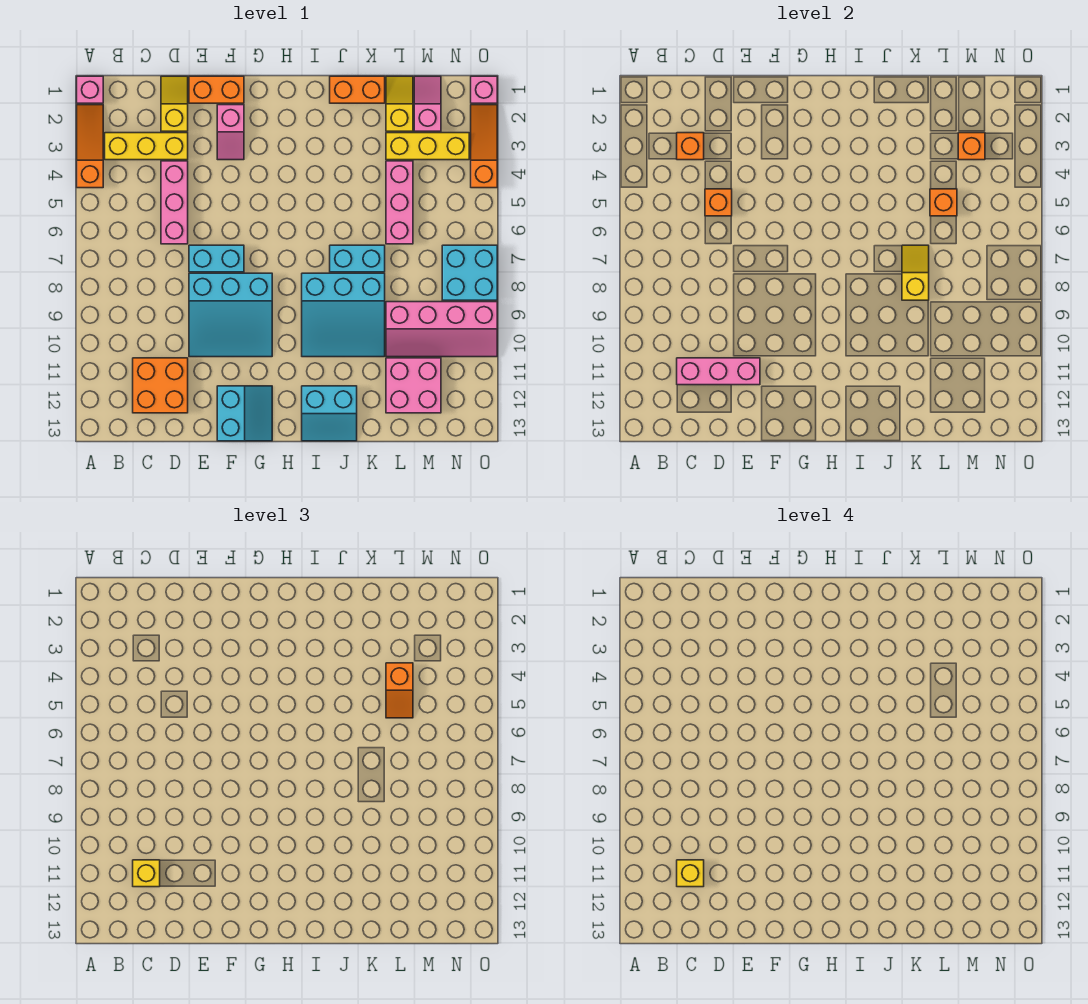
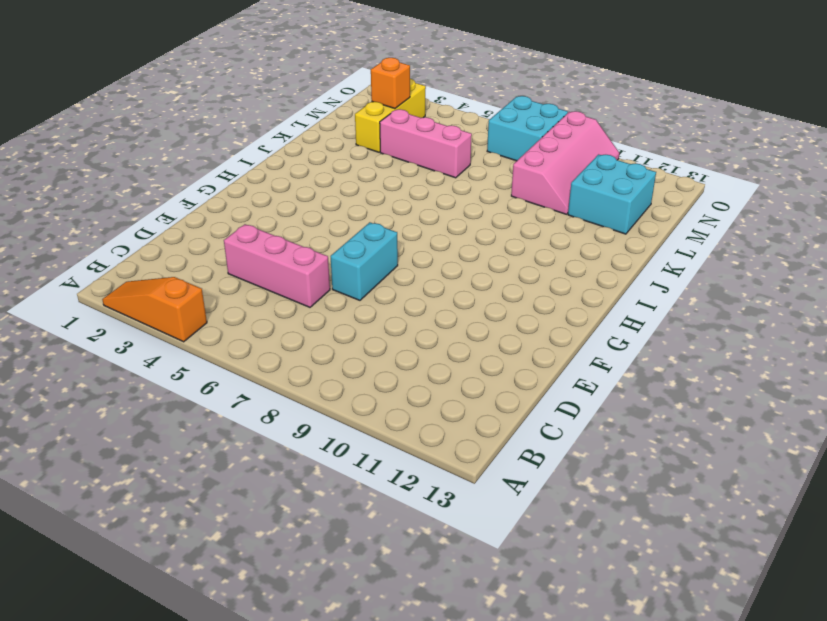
cyan brick L11:M12 level 1 -> pink brick L11:M12 level 1
none -> pink brick A1 level 1
none -> yellow brick B3:D3 level 1
none -> orange brick C11:D12 level 1
none -> yellow slope D1:D2 level 1 top 2

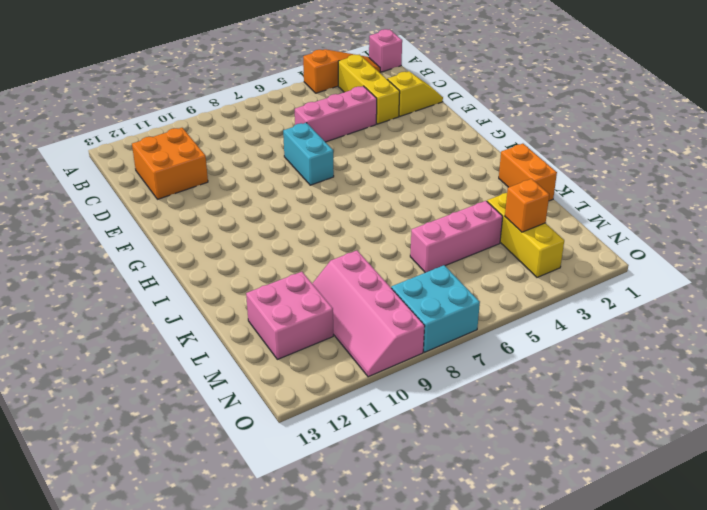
none -> orange brick E1:F1 level 1
none -> cyan slope E8:G10 level 1 top 8
none -> pink slope F2:F3 level 1 top 2
none -> cyan slope F12:G13 level 1 top F

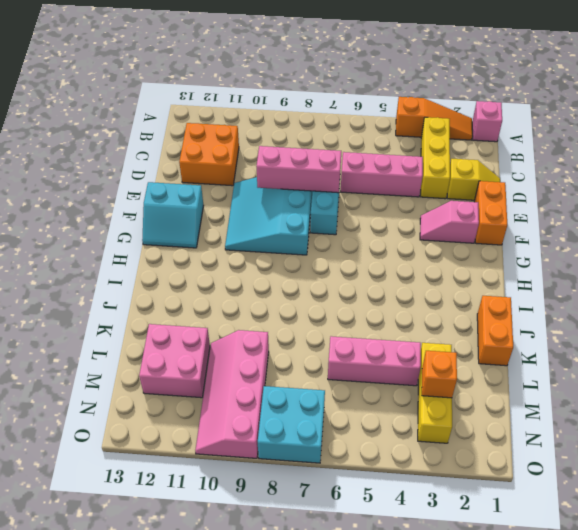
pink brick E7:E9 level 2 -> pink brick C11:E11 level 2
none -> cyan slope I8:K10 level 1 top 8
none -> cyan slope I12:J13 level 1 top 12
none -> cyan brick J7:K7 level 1
none -> yellow slope L1:L2 level 1 top 2

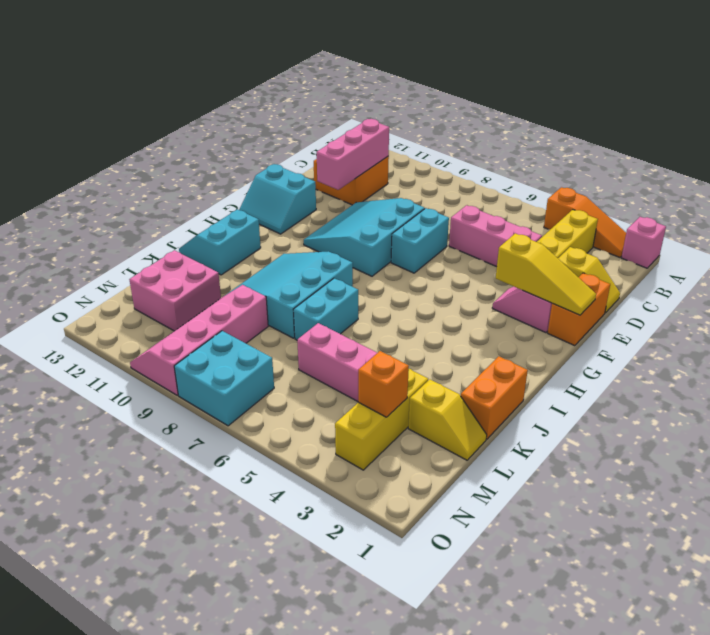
yellow slope F1:F3 level 2 top 3 -> none
none -> pink slope M1:M2 level 1 top 2
none -> pink brick O1 level 1
none -> orange slope O2:O4 level 1 top 4
none -> orange brick C3 level 2

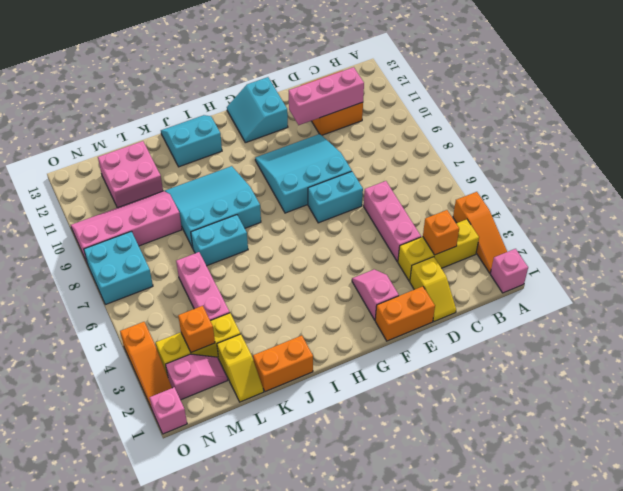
pink slope M2:N2 level 1 top N -> pink slope M1:M2 level 1 top 2
none -> orange brick D5 level 2
none -> yellow slope K7:K8 level 2 top 8
none -> orange brick L5 level 2
none -> yellow brick C11 level 3

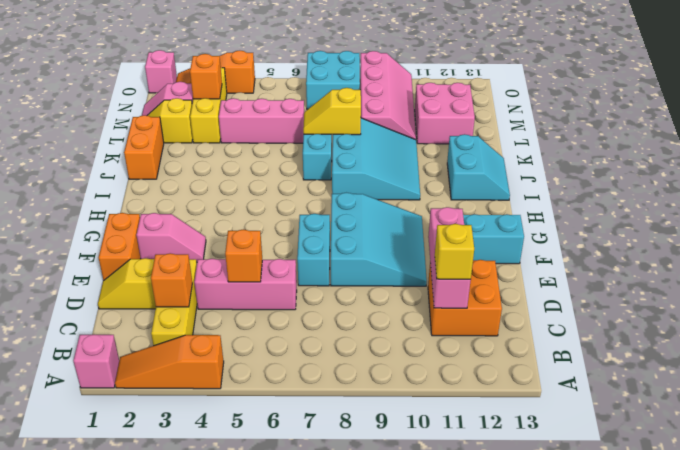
none -> orange brick L5 level 2
none -> orange slope L4:L5 level 3 top 4
none -> yellow brick C11 level 4

